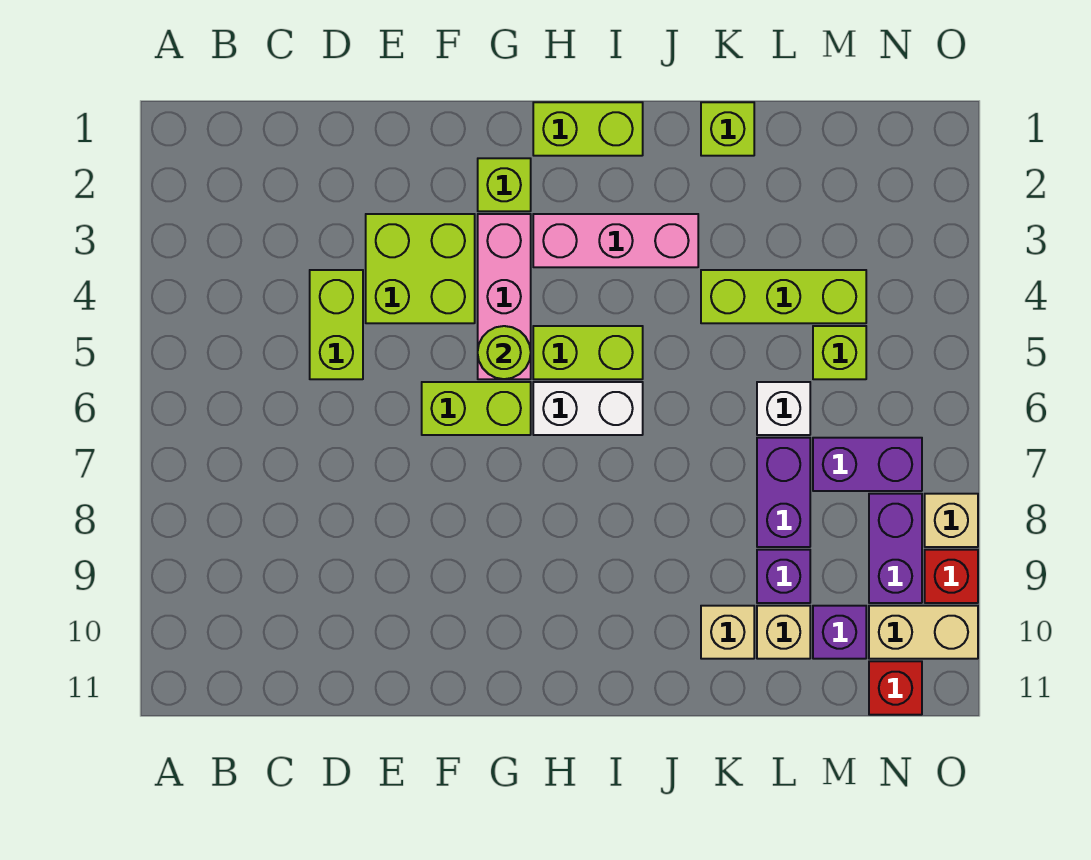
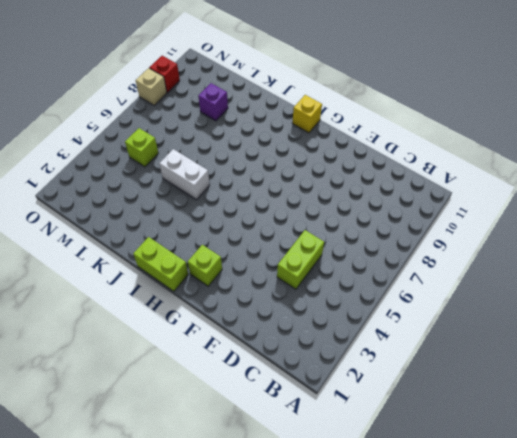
yellow brick H11 level 1 -> none
white brick J5:K5 level 1 -> white brick H6:I6 level 1
none -> lime brick E3:F4 level 1
none -> lime brick F6:G6 level 1
none -> pink brick G3:G5 level 1

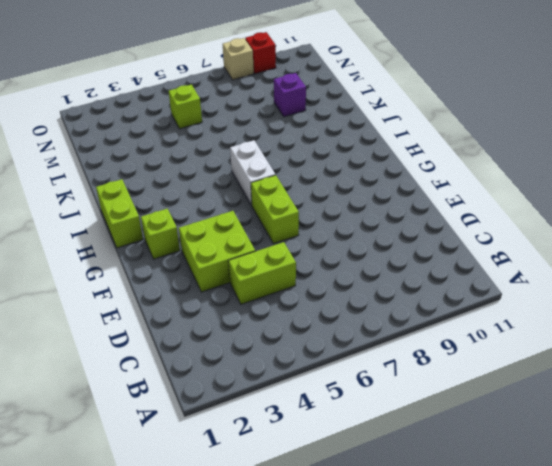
none -> pink brick G3:G5 level 1
none -> pink brick H3:J3 level 1
none -> lime brick H5:I5 level 1

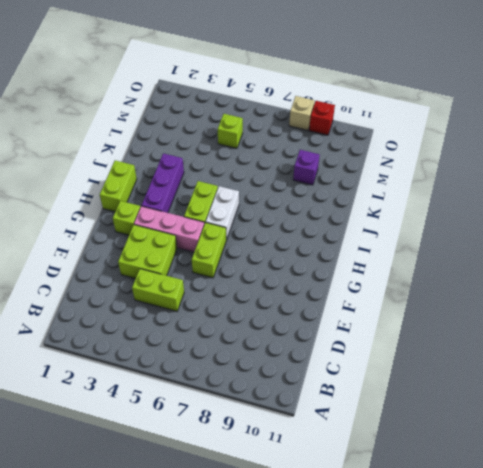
purple brick H3:J3 level 1 -> pink brick H3:J3 level 1
none -> lime brick K1 level 1
none -> lime brick K4:M4 level 1
none -> tan brick K10 level 1

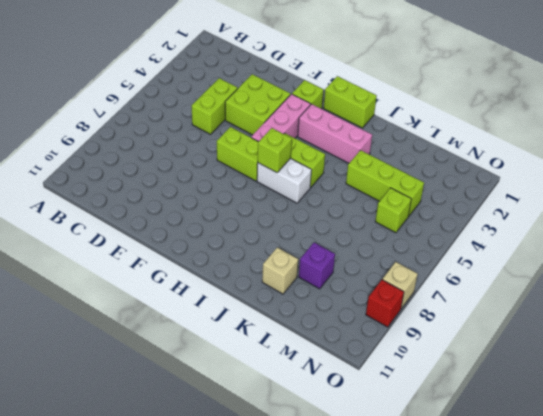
lime brick H6 level 2 -> lime brick K1 level 1
none -> white brick L6 level 1
none -> purple brick L7:L8 level 1
none -> tan brick L10 level 1

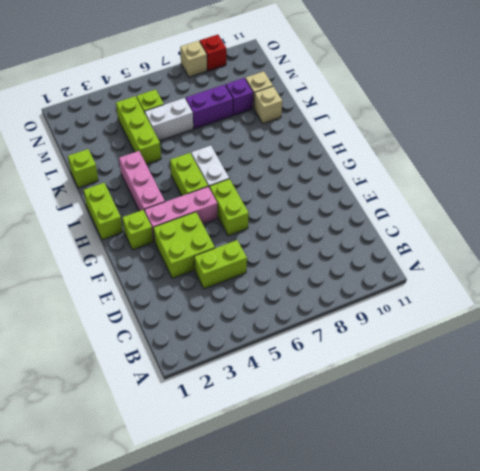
white brick L5:L6 level 1 -> white brick L6 level 1
none -> purple brick M7:N7 level 1
none -> purple brick M10 level 1
none -> purple brick N8:N9 level 1

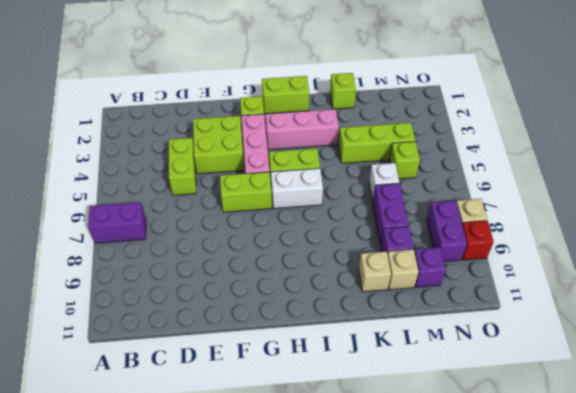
purple brick A7:B7 level 1 -> purple brick M7:N7 level 1
none -> tan brick N10:O10 level 1
none -> red brick N11 level 1
none -> lime round brick G5 level 2

